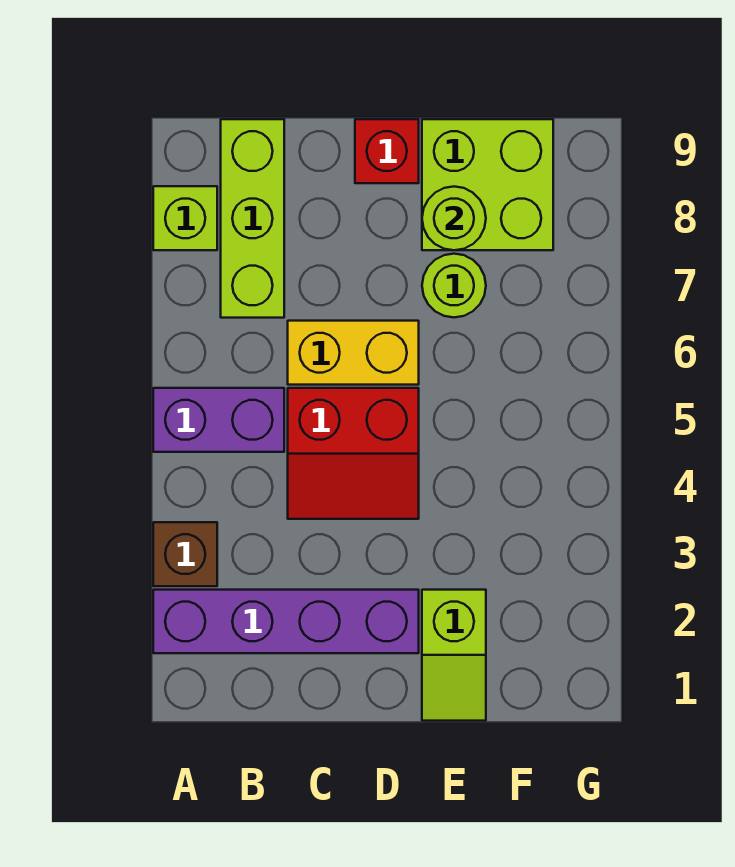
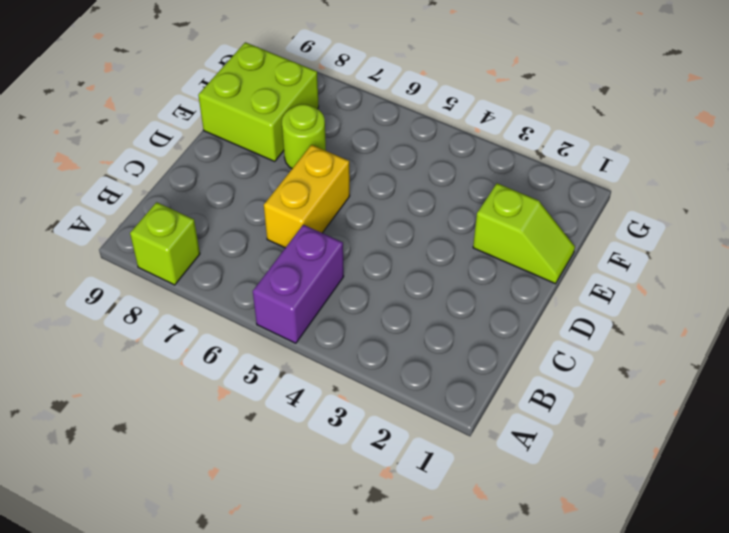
none -> purple brick A2:D2 level 1
none -> brown brick A3 level 1
none -> lime brick B7:B9 level 1

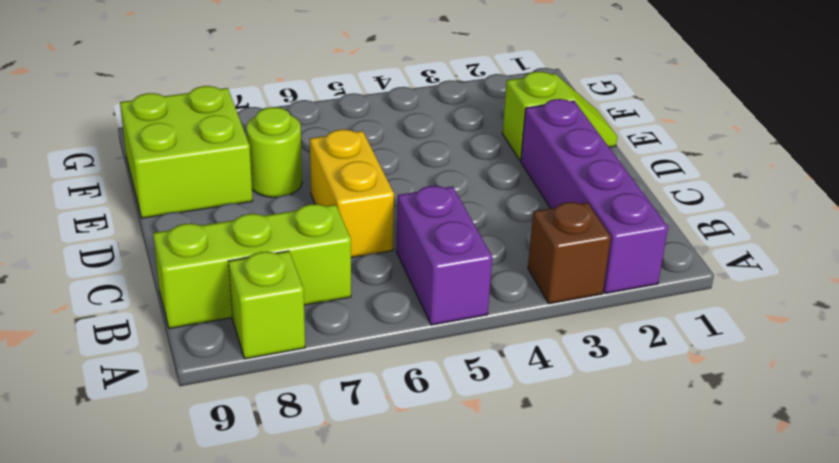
none -> red slope C4:D5 level 1 top 5
none -> red brick D9 level 1
none -> lime round brick E8 level 2

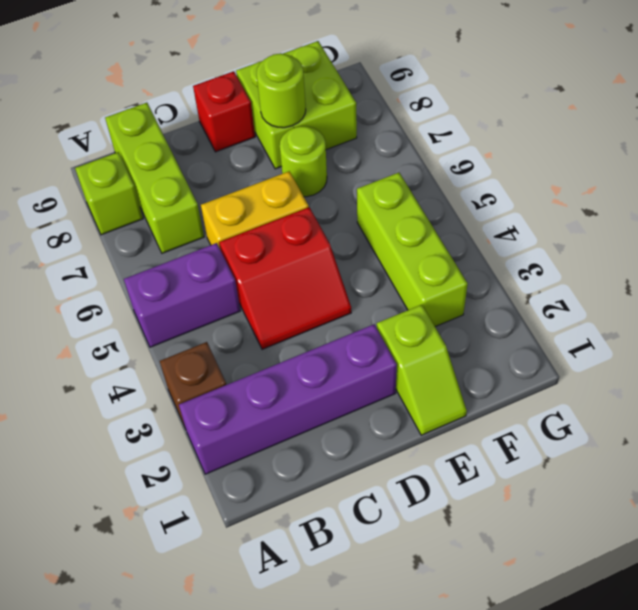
lime brick F3:F5 level 1 -> none

